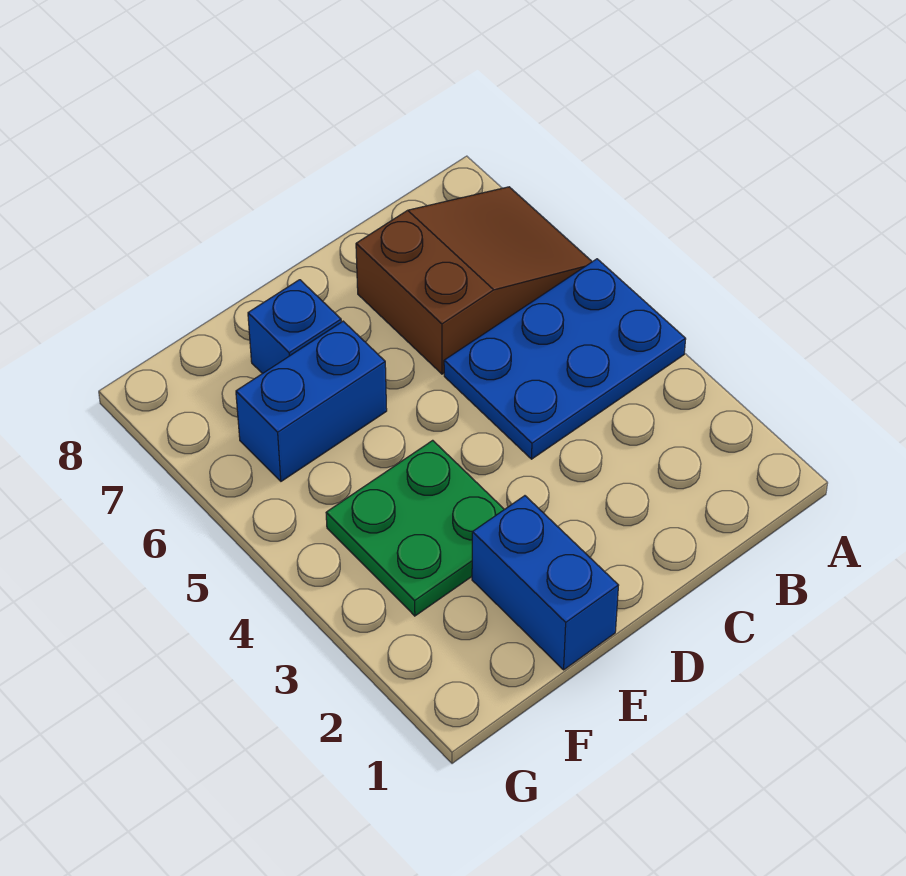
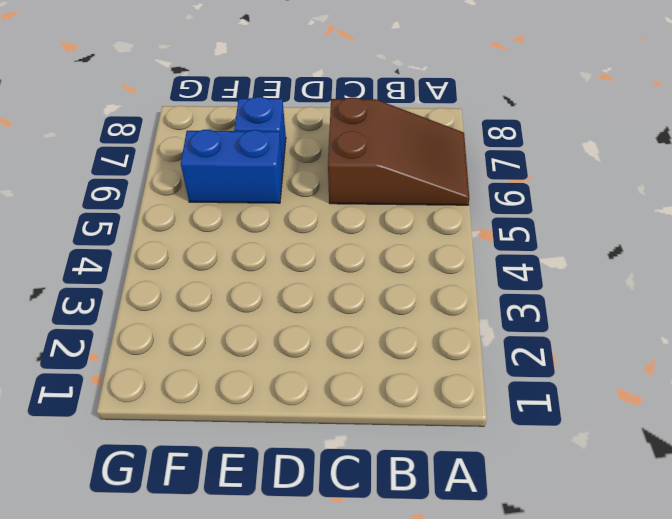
none -> blue plate A4:C5 level 1
none -> blue brick E1:E2 level 1

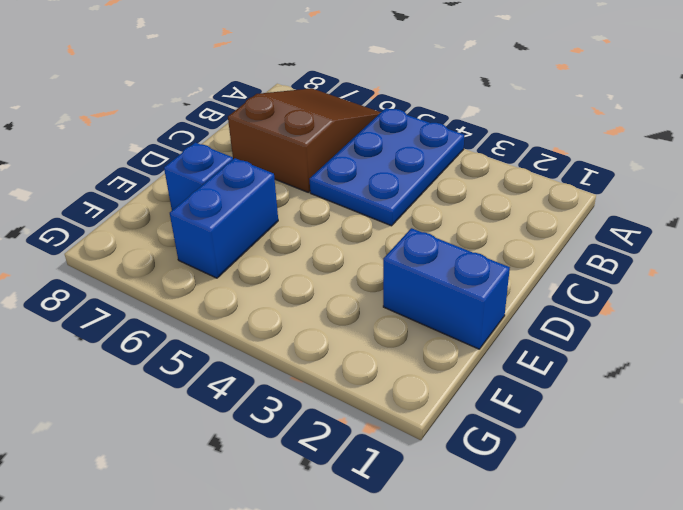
none -> green plate E3:F4 level 1

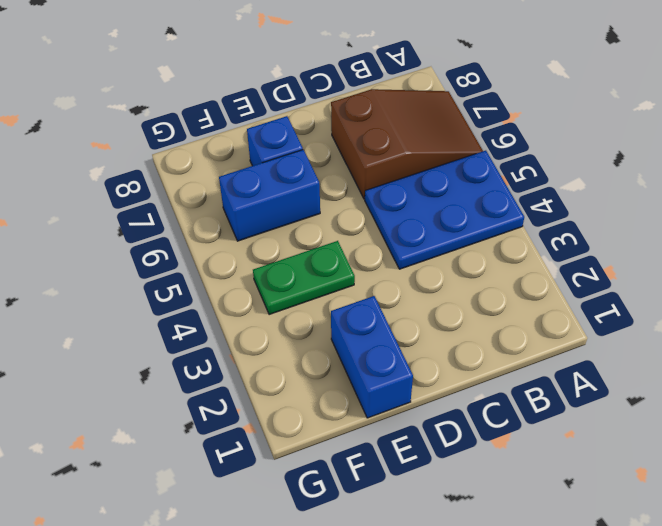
green plate E4:F4 level 1 -> green plate E3:F4 level 1

